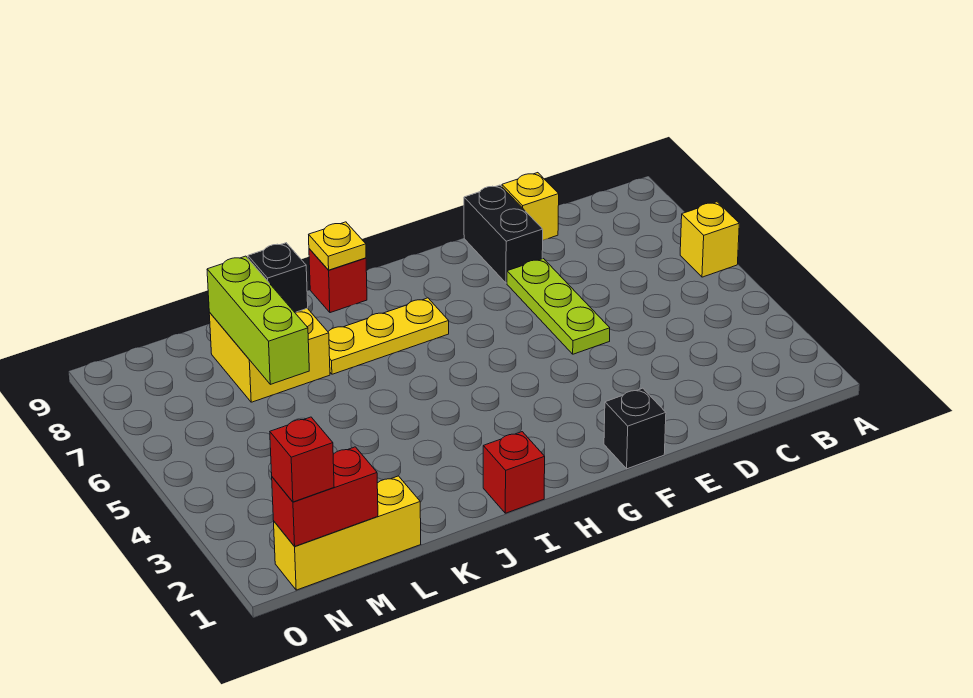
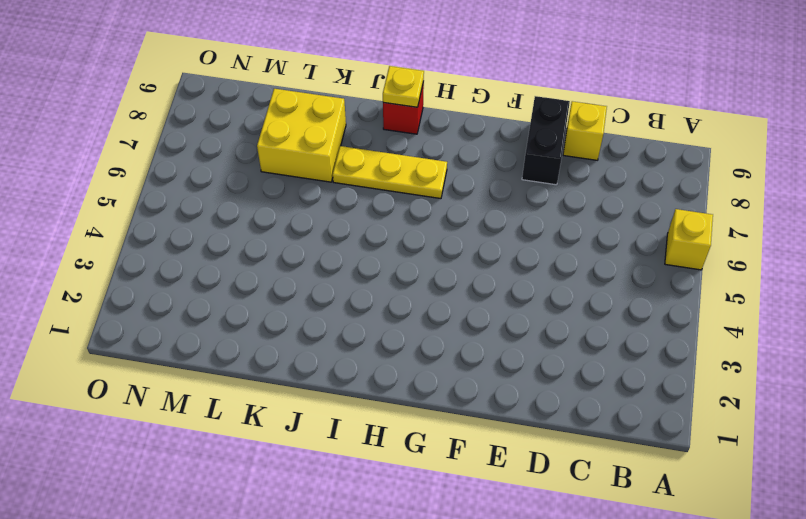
none -> lime plate E5:E7 level 1
none -> black brick F1 level 1
none -> red brick I1 level 1

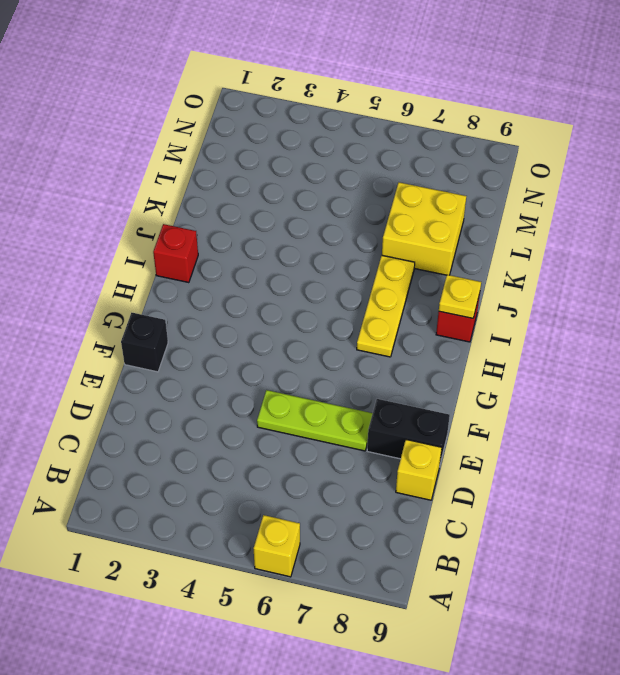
none -> yellow brick L1:N1 level 1
none -> black brick K8 level 2
none -> lime brick L6:L8 level 2

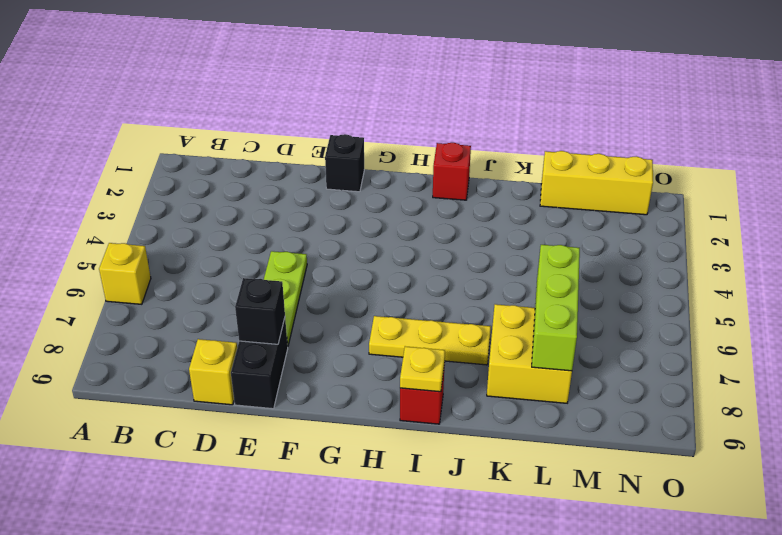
black brick E8 level 2 -> black brick K8 level 2
none -> red brick M1:N1 level 2
none -> red brick N1 level 3

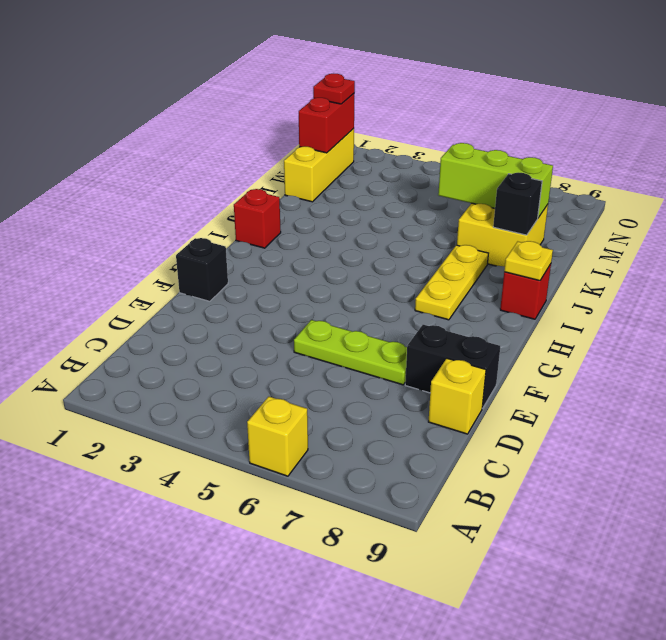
red plate N1 level 3 -> red brick N1 level 3

